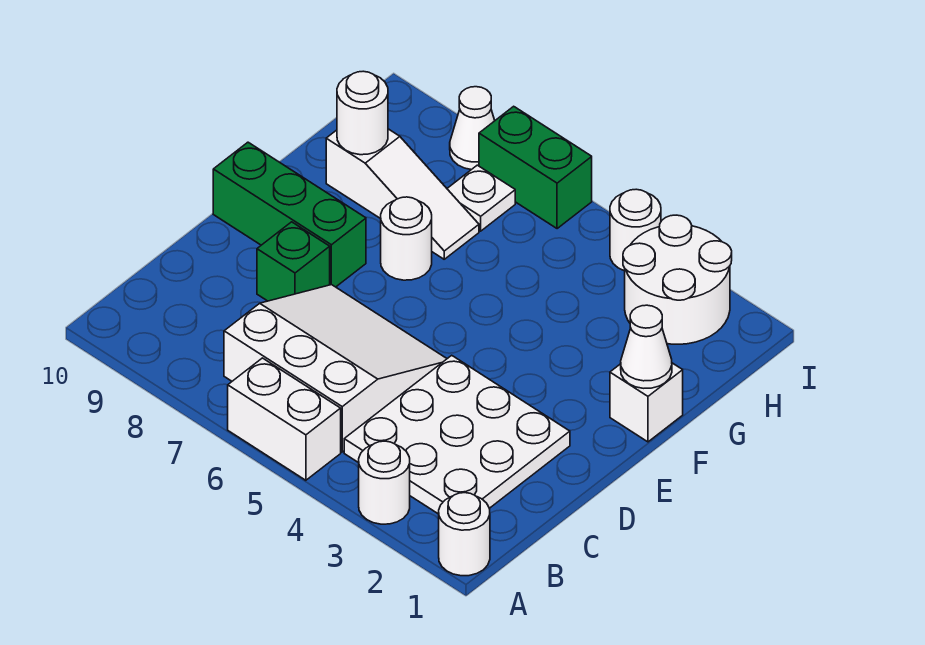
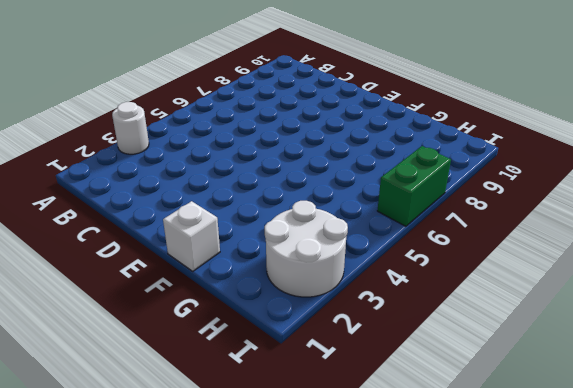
none -> white round brick A1 level 1
none -> white brick A5:A6 level 1
none -> white plate B2:D4 level 1

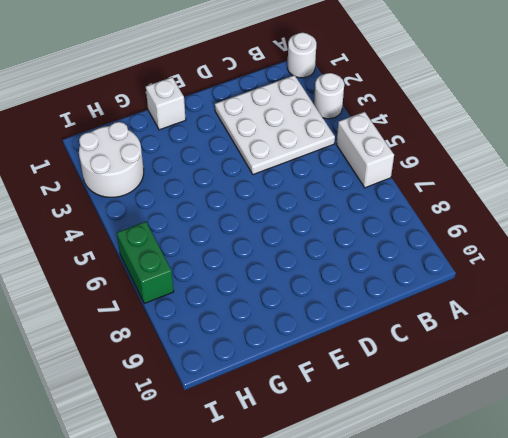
none -> white slope B5:D7 level 1 top B
none -> green brick D8 level 1
none -> green brick E8:E10 level 1

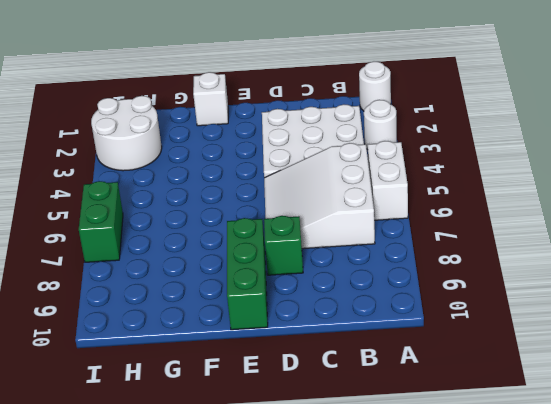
none -> white round brick F7 level 1
none -> white slope G7:G9 level 1 top 9
none -> white plate H7 level 1

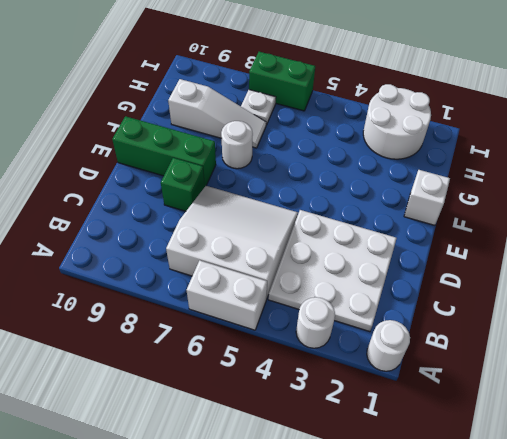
none -> white round brick I4 level 1
none -> white cone I8 level 1
none -> white cone F1 level 2

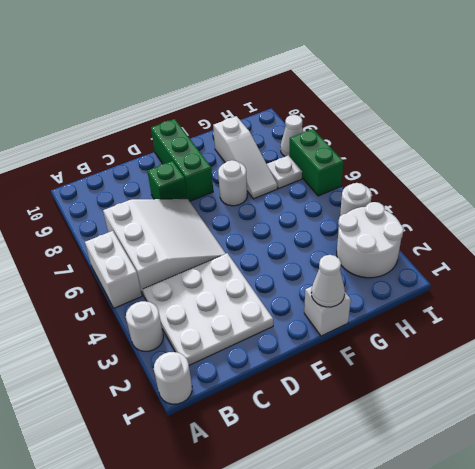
none -> white round brick G9 level 2

